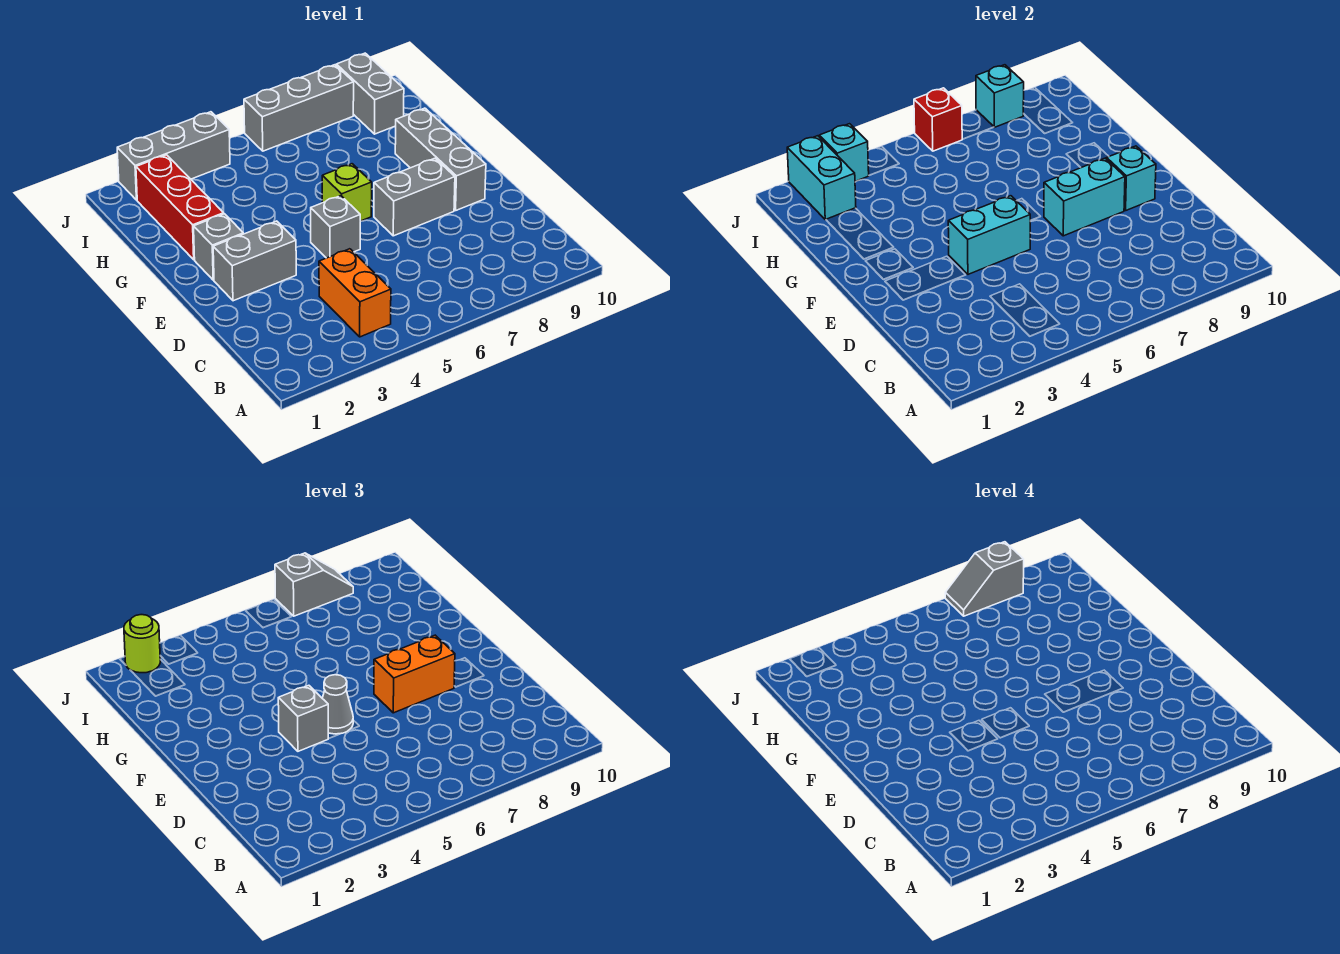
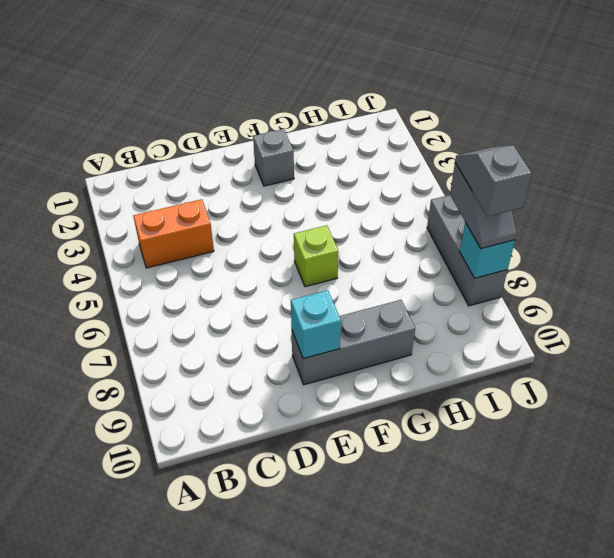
none -> grey brick E2:E3 level 1
none -> grey brick E5 level 1
none -> grey brick E7:E8 level 1

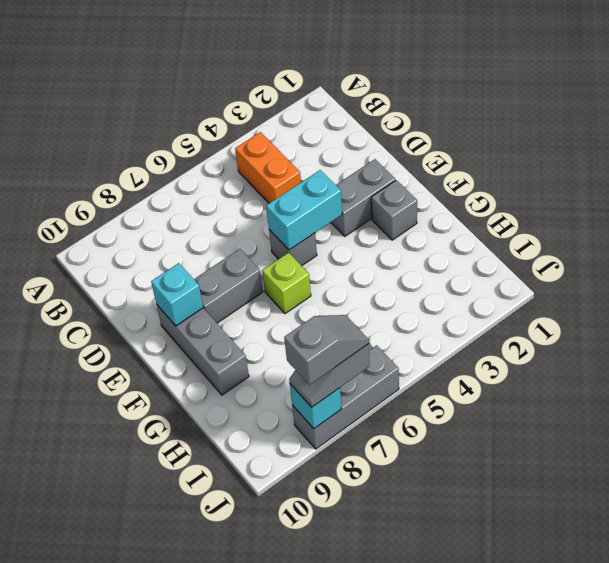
none -> red brick G2:I2 level 1
none -> grey brick I9:J9 level 1
none -> grey brick J2:J4 level 1

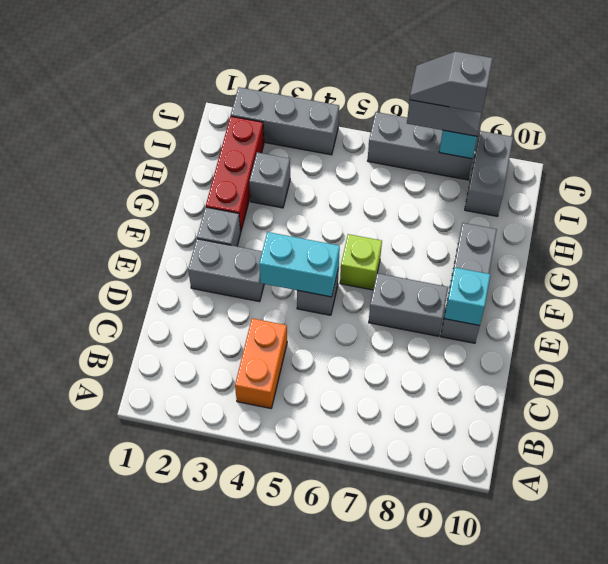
grey brick H3 level 1 -> grey brick E4 level 3
none -> cyan brick E7:E8 level 2
none -> cyan brick I2:J2 level 2
none -> cyan brick J3 level 2

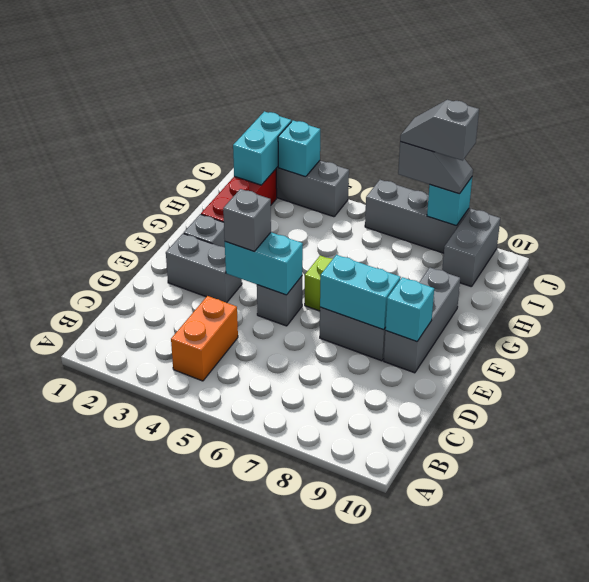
none -> red brick J6 level 2
none -> grey cone E5 level 3
none -> orange brick E7:E8 level 3

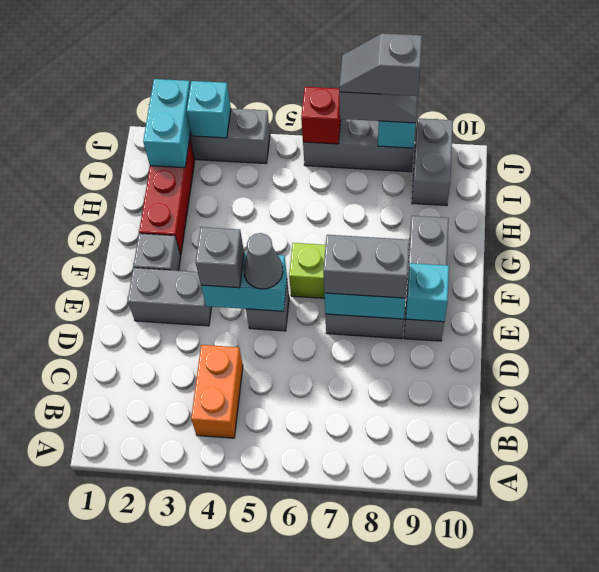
grey brick E7:E8 level 3 -> orange brick E7:E8 level 3
none -> lime round brick J2 level 3

